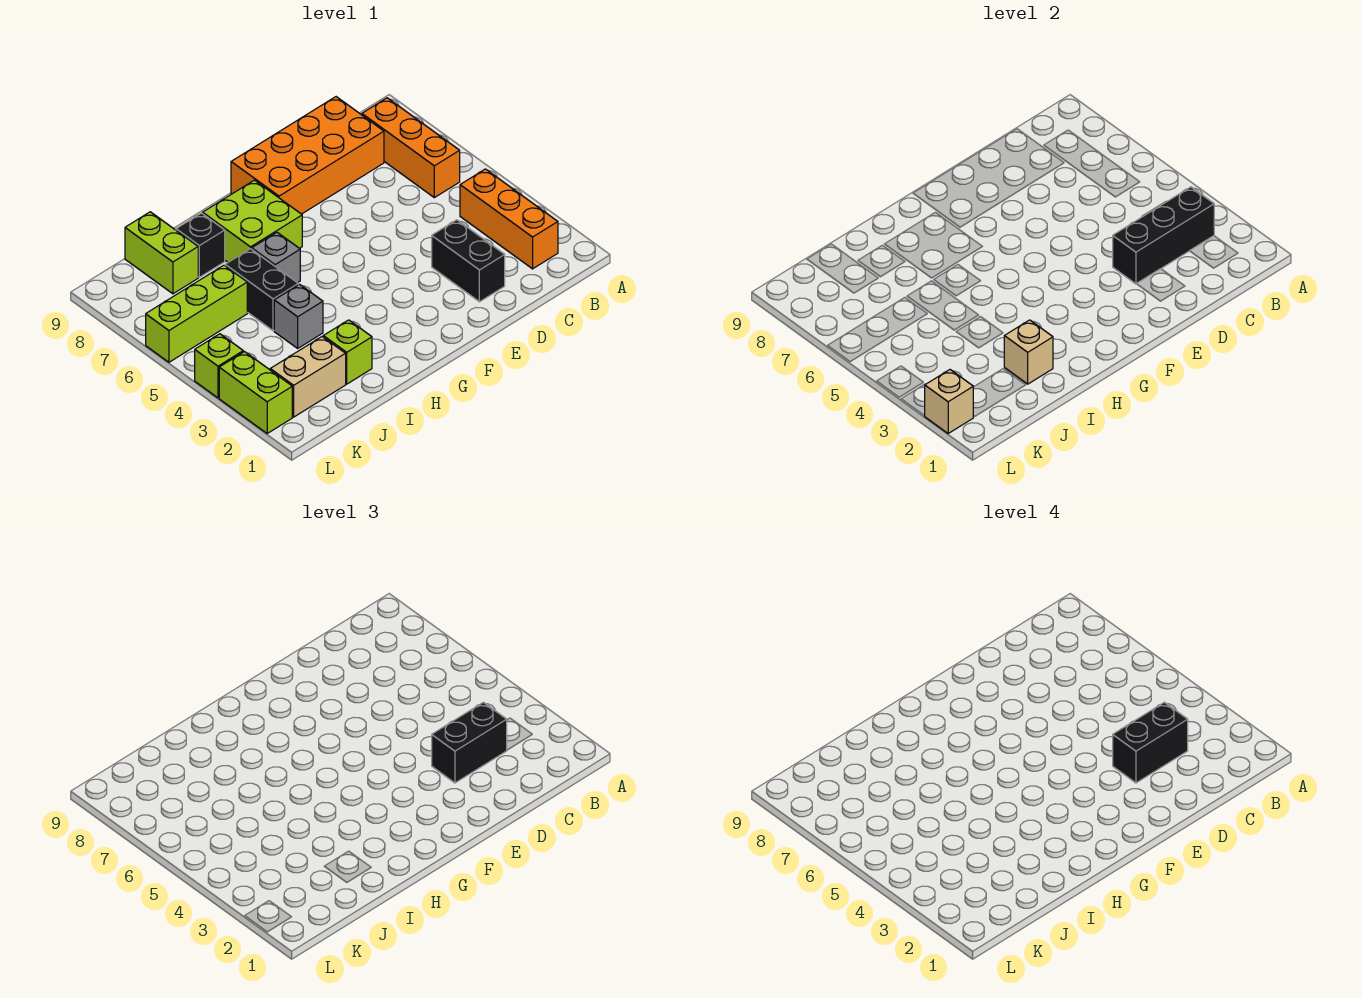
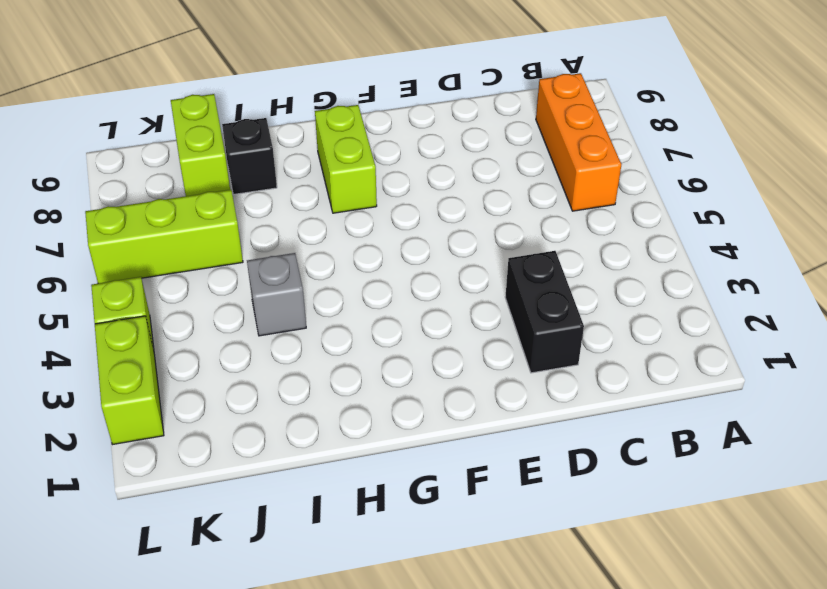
lime brick G7:G8 level 1 -> lime brick G7:H8 level 1
none -> orange brick B2:B4 level 1
none -> orange brick C8:F9 level 1
none -> grey brick H6 level 1

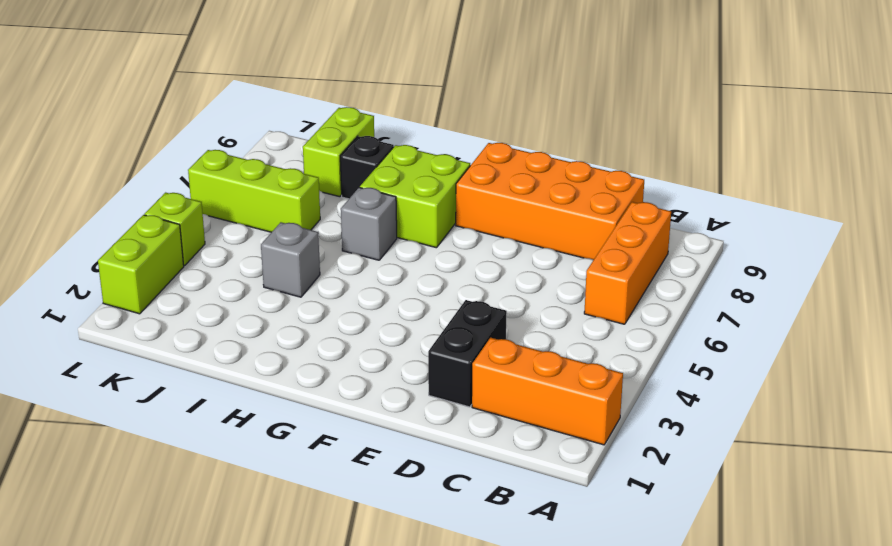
orange brick A2:C2 level 1 -> orange brick B2:B4 level 1
none -> lime brick I2 level 1
none -> black brick I5:I6 level 1
none -> tan brick J2:K2 level 1

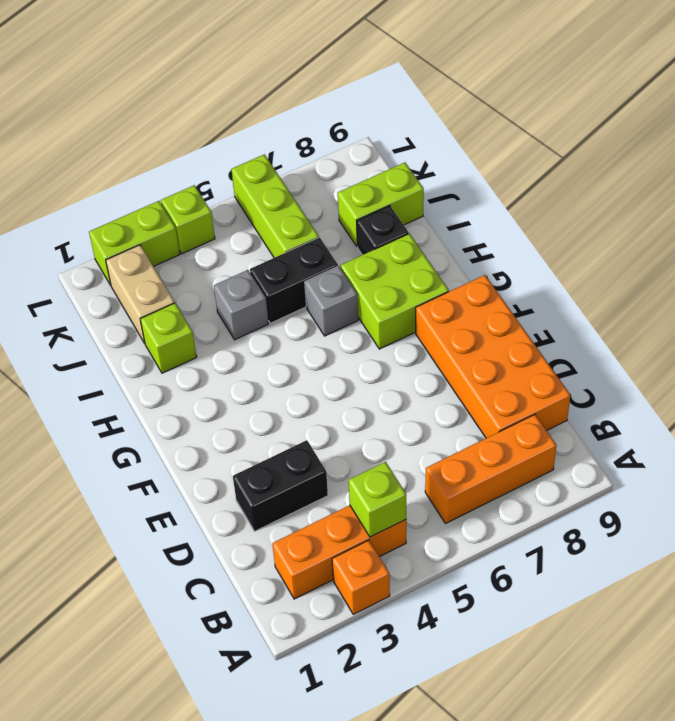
orange brick A3 level 1 -> none
lime brick B4 level 2 -> none
none -> black brick B3:D3 level 2
none -> tan brick I2 level 2
none -> tan brick L2 level 2

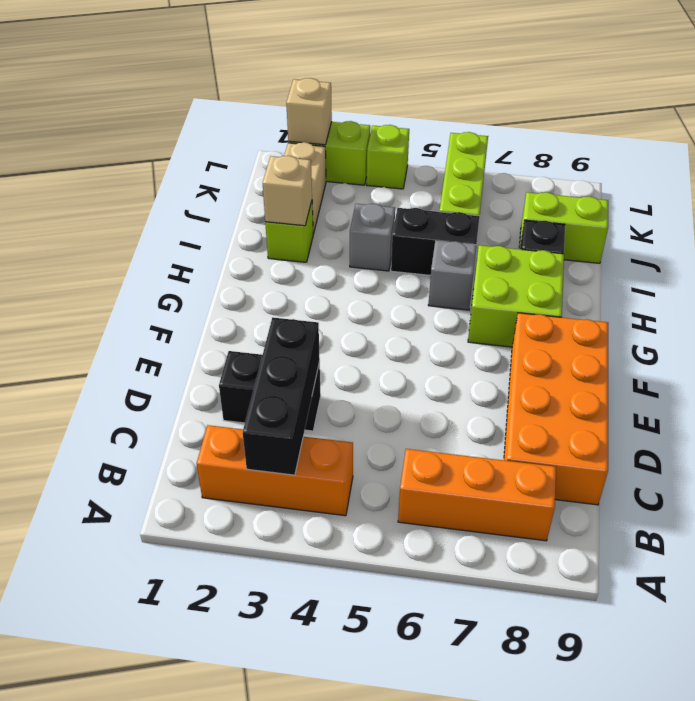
none -> black brick C3:D3 level 3
none -> black brick C3:D3 level 4

